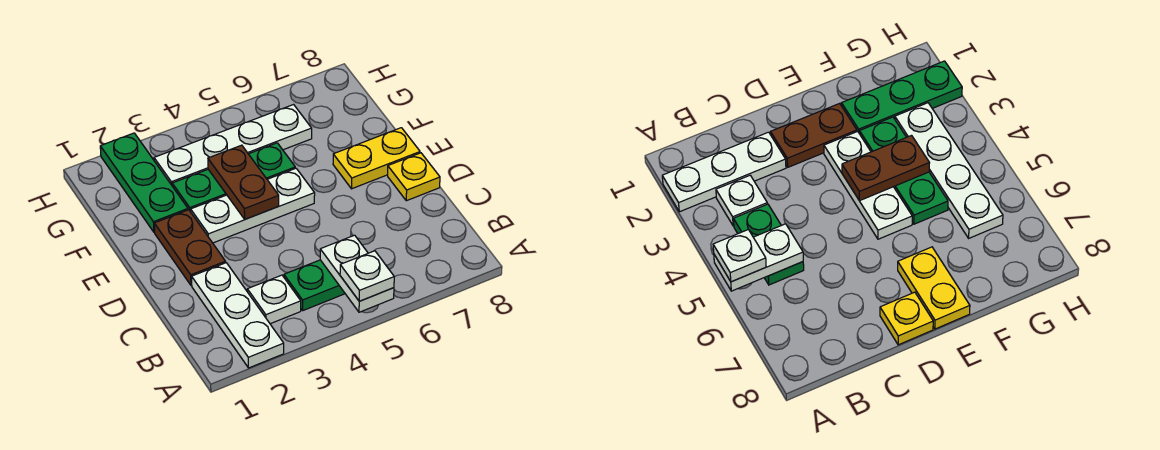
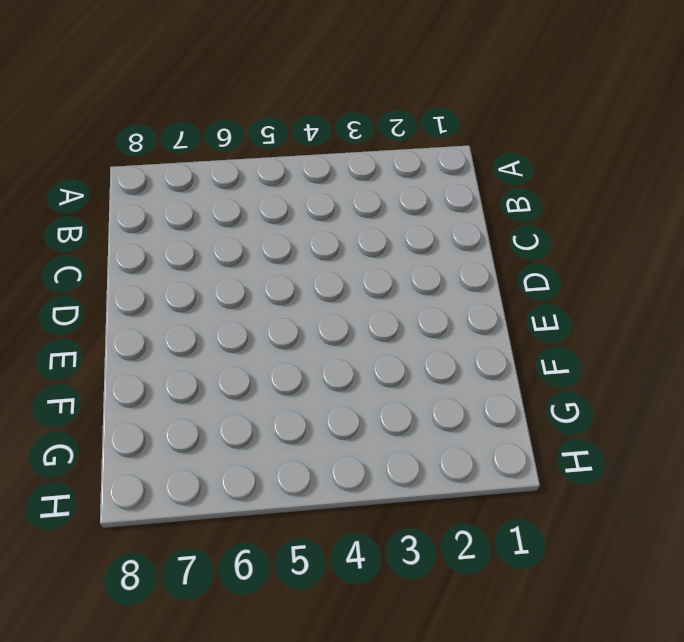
none -> white plate A2:C2 level 1
none -> white plate B3 level 1
none -> green plate B4:B5 level 1

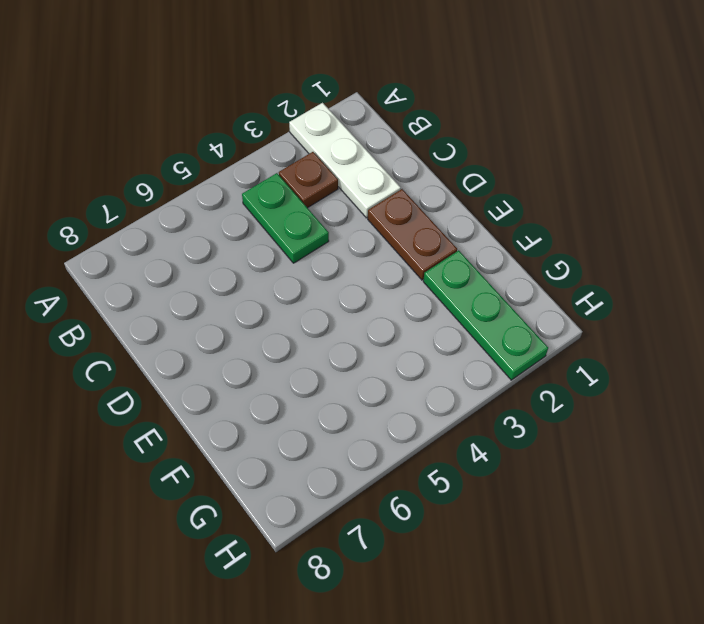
brown plate B3 level 1 -> white plate B3 level 1
green plate B4:C4 level 1 -> green plate B4:B5 level 1
none -> yellow plate D8 level 1
none -> white plate E3:E5 level 1
none -> yellow plate E7:E8 level 1

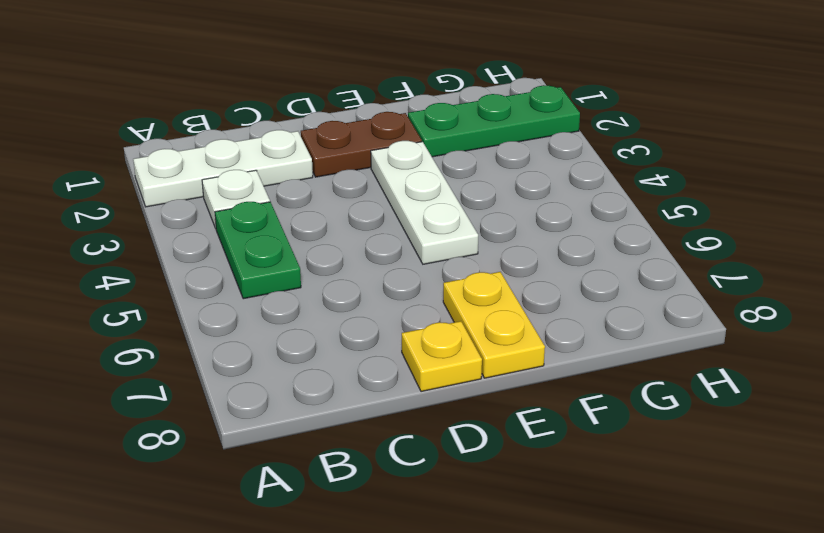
none -> green plate F3:F5 level 1
none -> white plate G3:G6 level 1
none -> white plate A5:B5 level 2

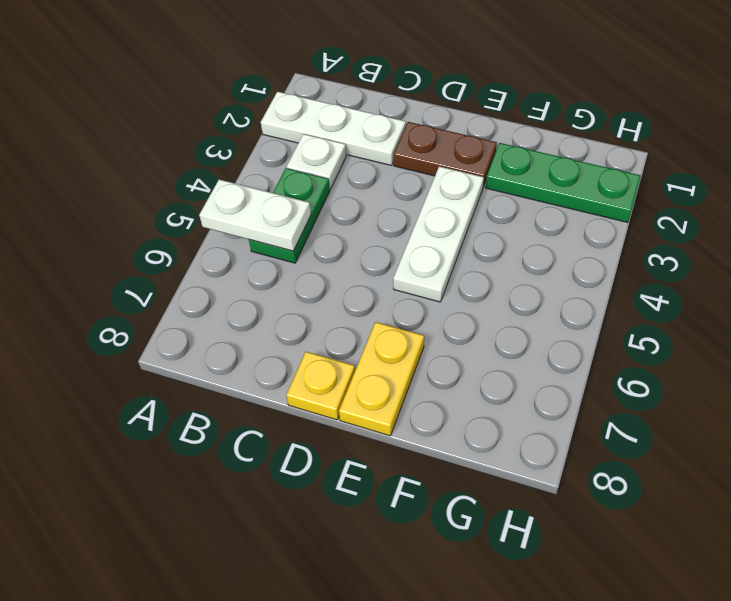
none -> green plate F3:F5 level 1
none -> white plate G3:G6 level 1
none -> brown plate E4:F4 level 2

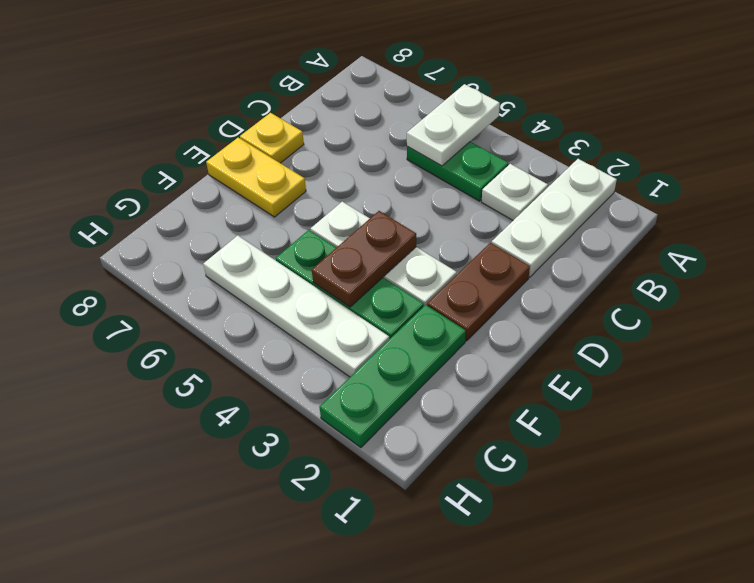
none -> white plate A5 level 3

